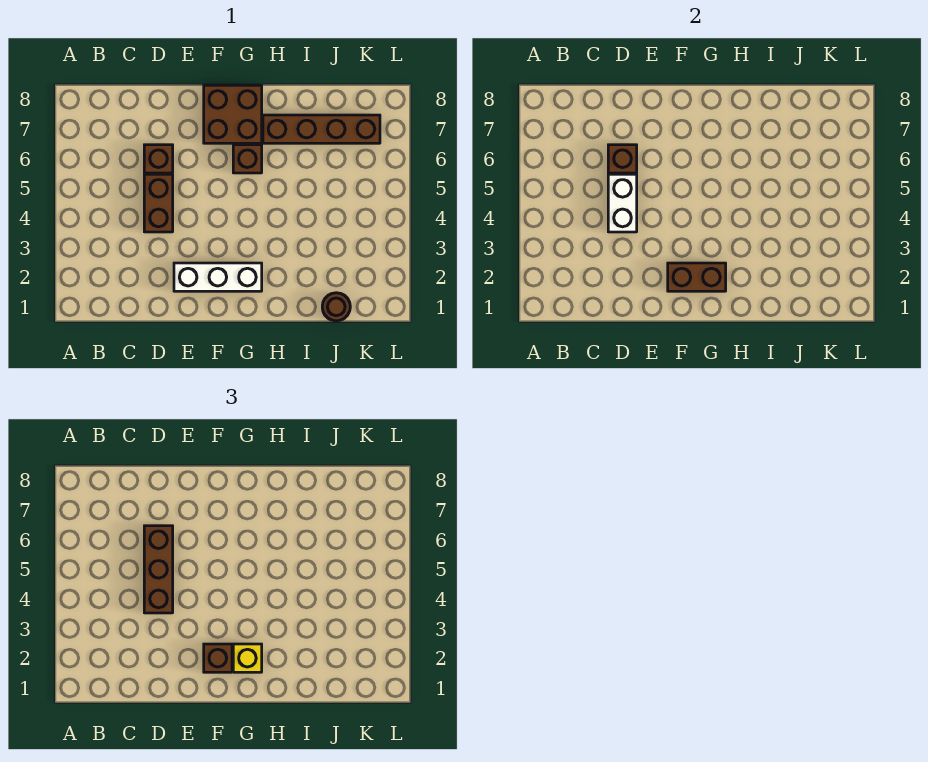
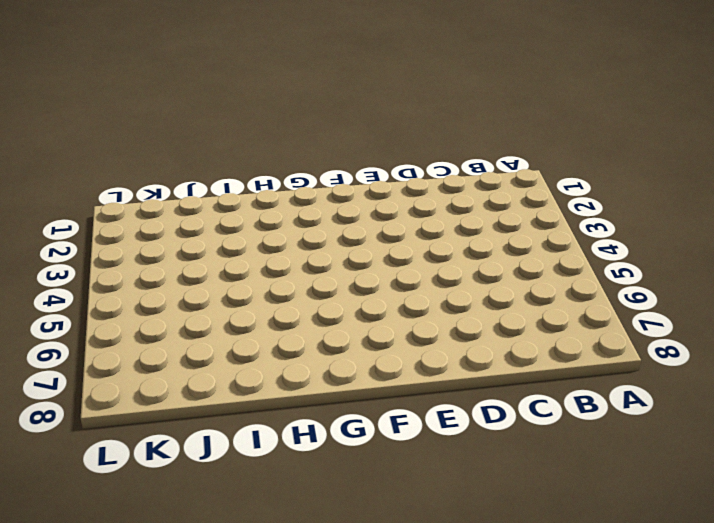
none -> brown brick D4:D5 level 1
none -> brown brick D6 level 1
none -> white brick E2:G2 level 1

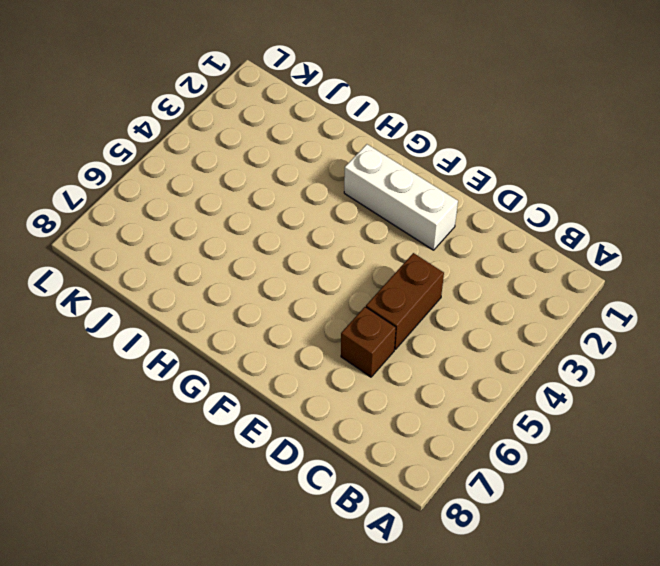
none -> brown brick F7:G8 level 1
none -> brown brick G6 level 1
none -> brown brick H7:K7 level 1

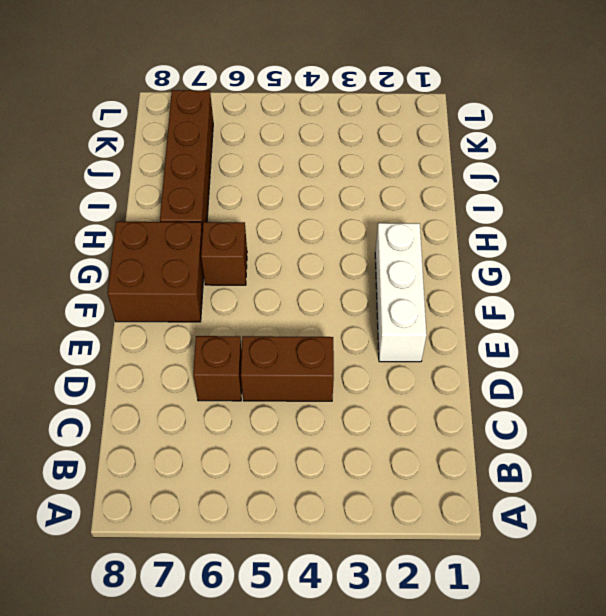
none -> brown round brick J1 level 1
none -> white brick D4:D5 level 2
none -> brown brick D6 level 2

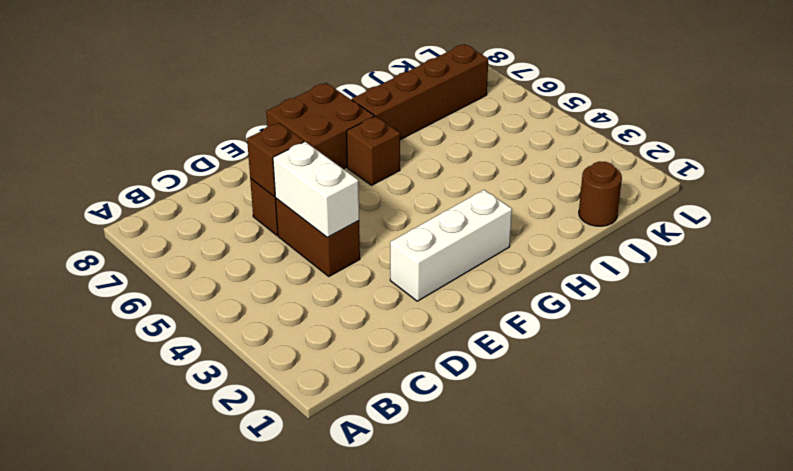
none -> brown brick F2:G2 level 2
none -> brown brick D4:D6 level 3
none -> brown brick F2 level 3

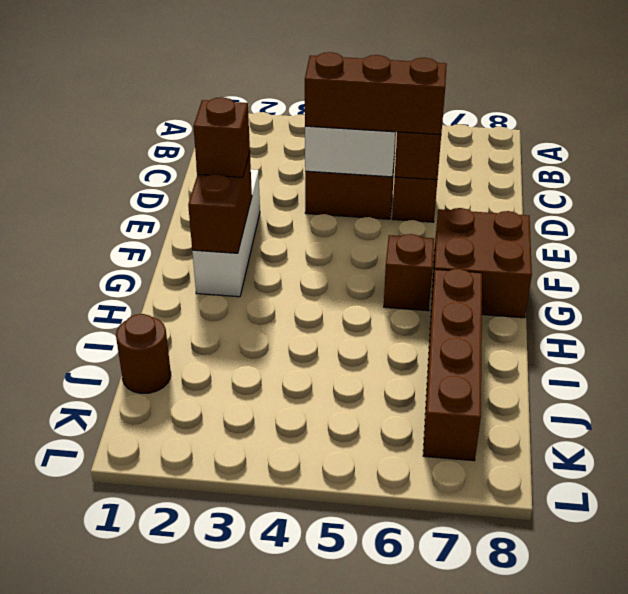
none -> yellow brick G2 level 3

